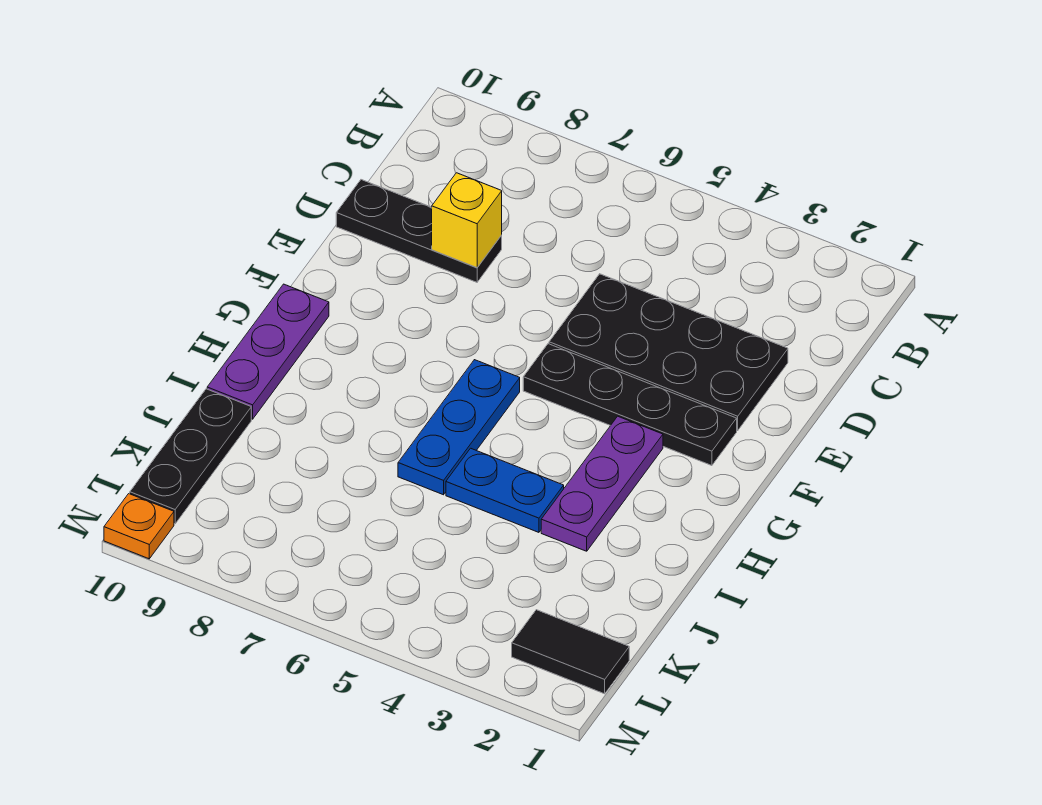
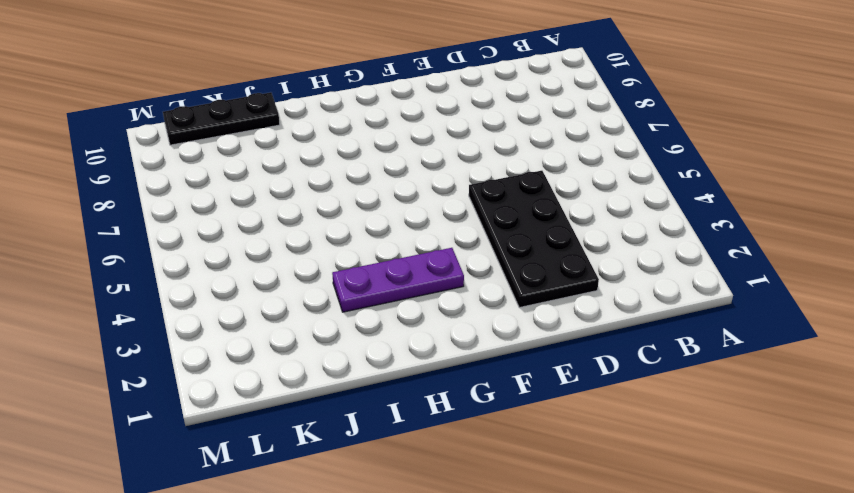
none -> black plate D8:D10 level 1
none -> black plate F2:F5 level 1

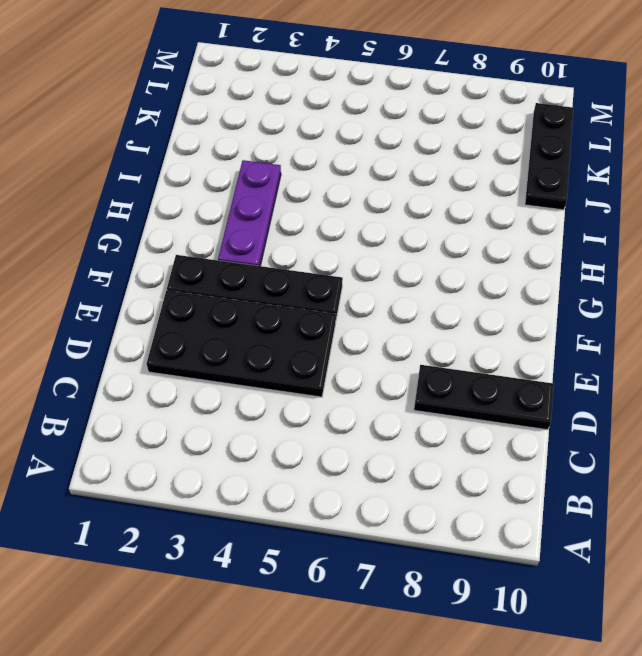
none -> blue plate G6:I6 level 1
none -> purple plate G10:I10 level 1

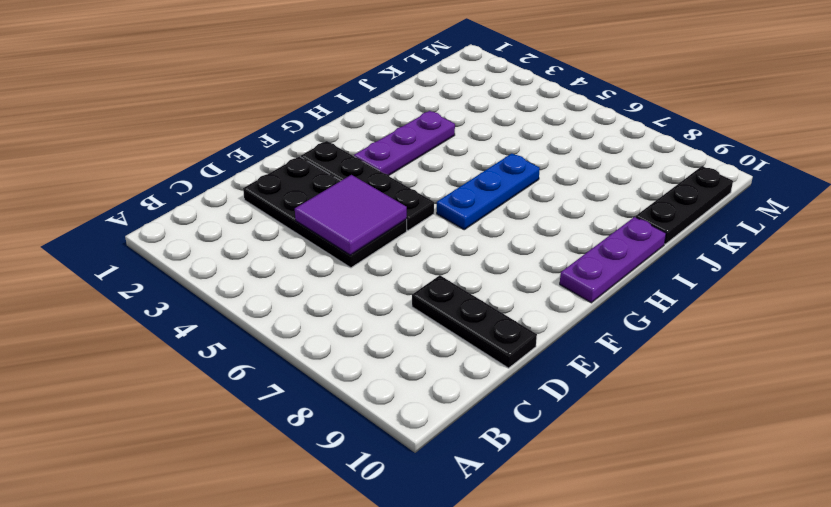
purple tile D4:E5 level 2 -> none
none -> blue plate I4:I5 level 1
none -> black tile L1:L2 level 1

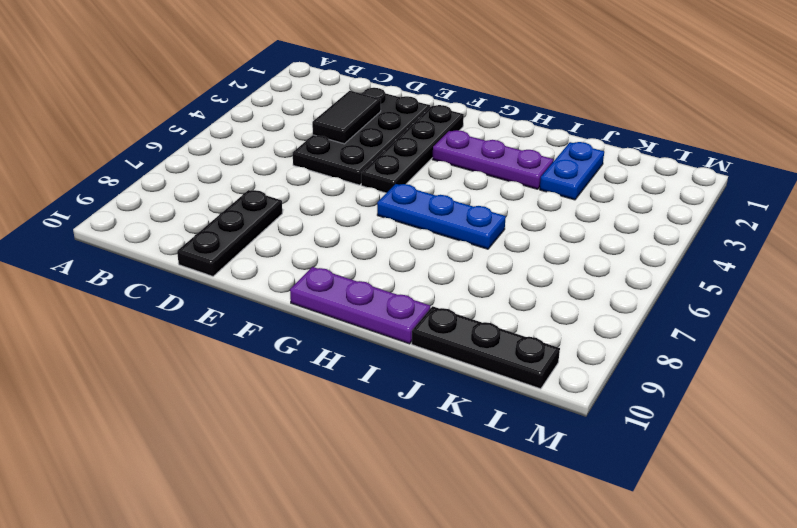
black tile D3:D4 level 2 -> black tile L1:L2 level 1
blue plate J2:J3 level 1 -> blue plate I4:I5 level 1
none -> orange plate M10 level 1
none -> yellow brick D8 level 2

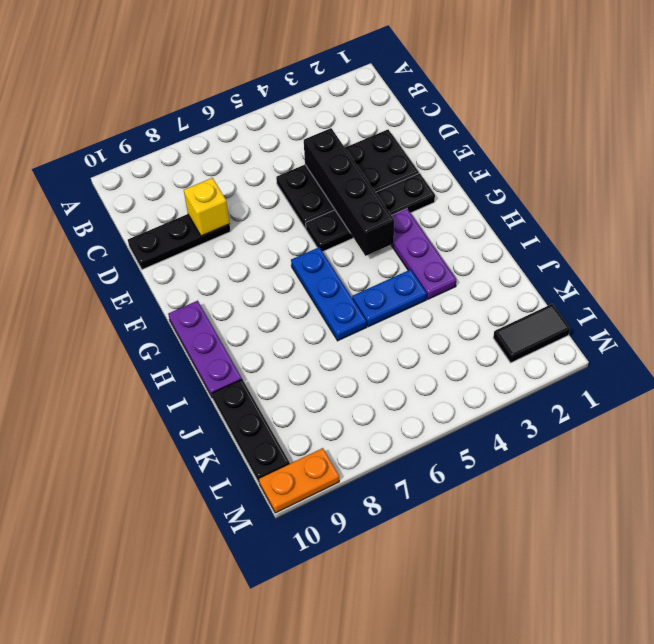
black brick D4:G4 level 2 -> none
orange plate M9:M10 level 1 -> orange plate M10 level 1

